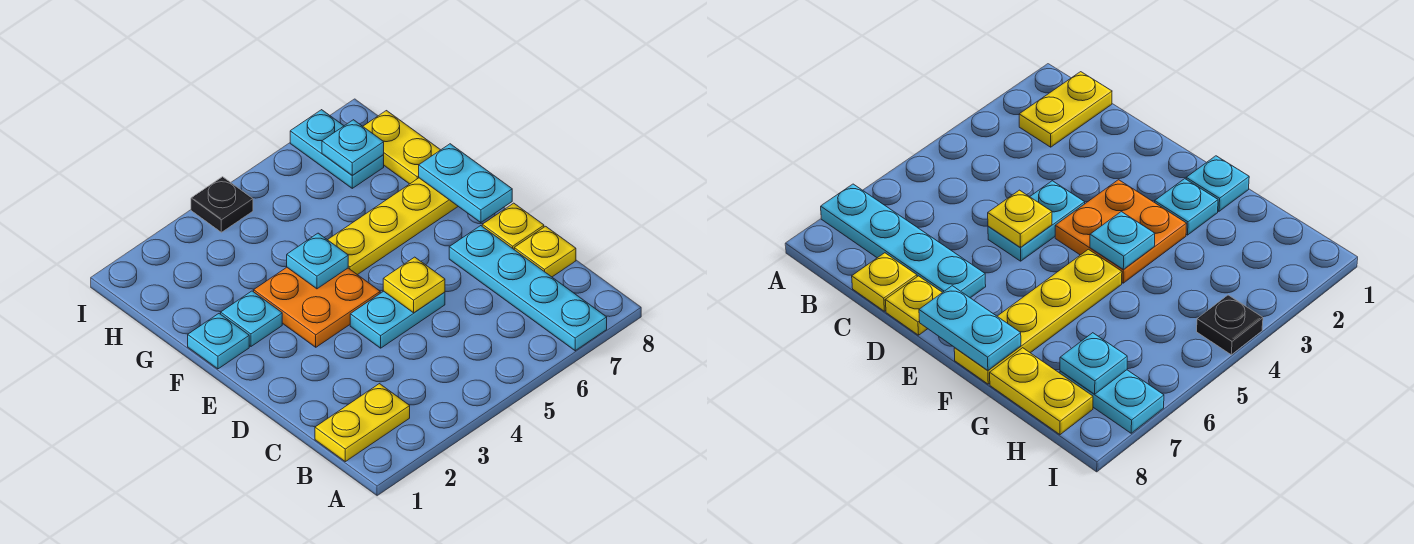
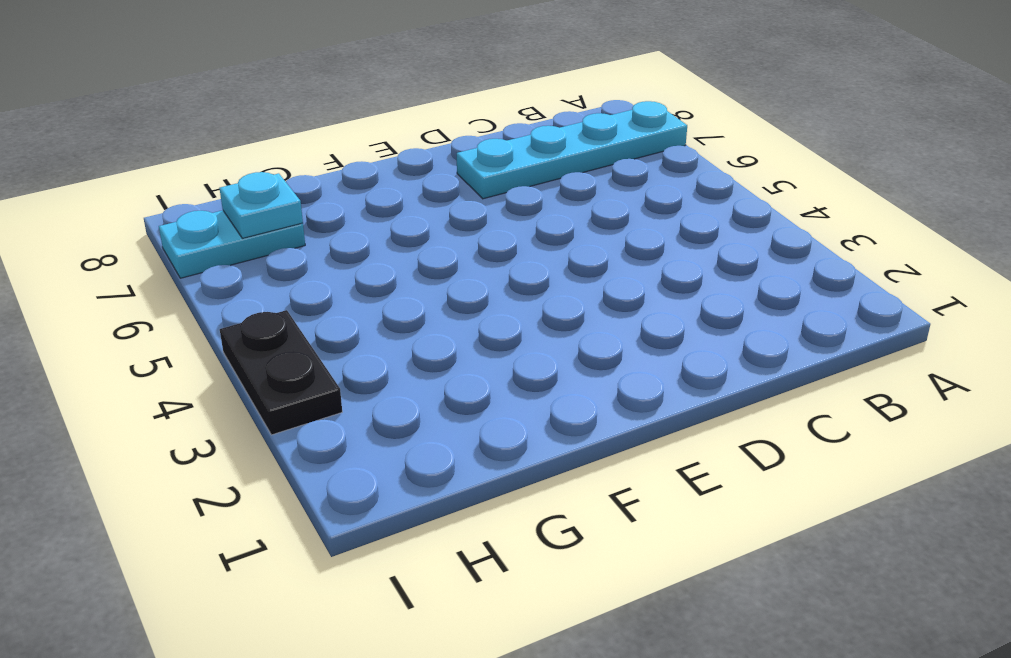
black plate I3:I4 level 1 -> black plate I4 level 1
none -> yellow plate B1:B2 level 1
none -> yellow plate C8 level 1
none -> cyan plate D4:D5 level 1

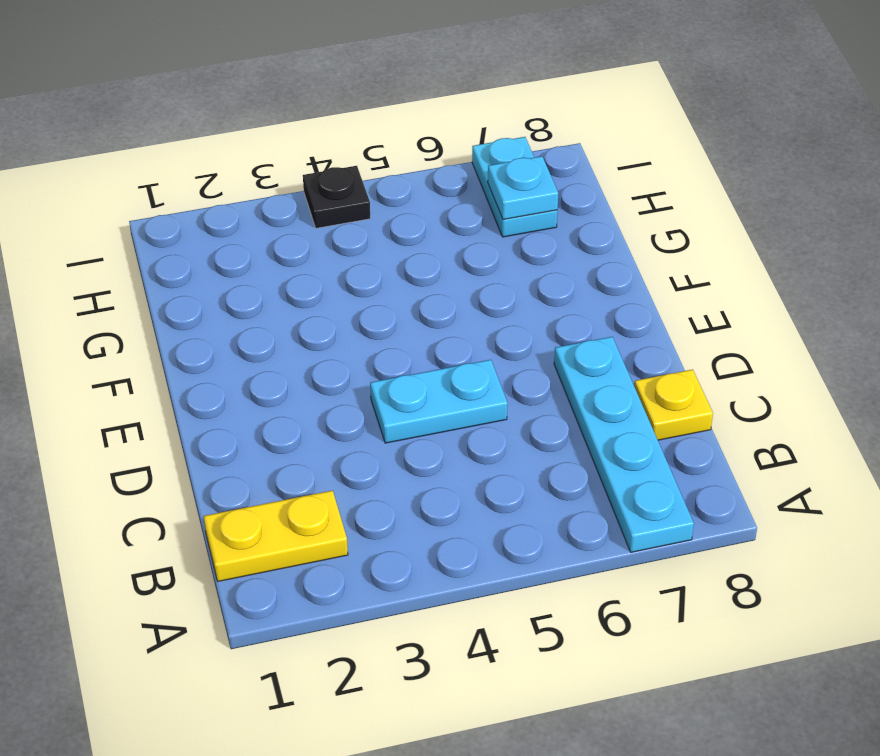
none -> yellow plate D8 level 1
none -> orange plate E3:F4 level 1
none -> cyan plate F1 level 1

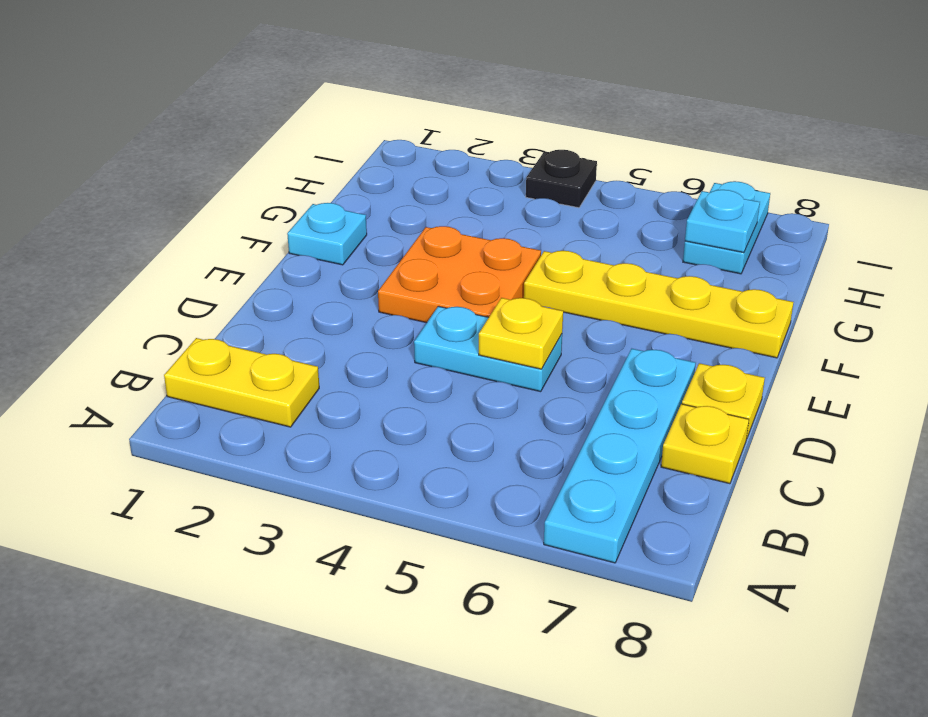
none -> cyan plate F2 level 1
none -> yellow plate G8:H8 level 1
none -> cyan plate E8:F8 level 2

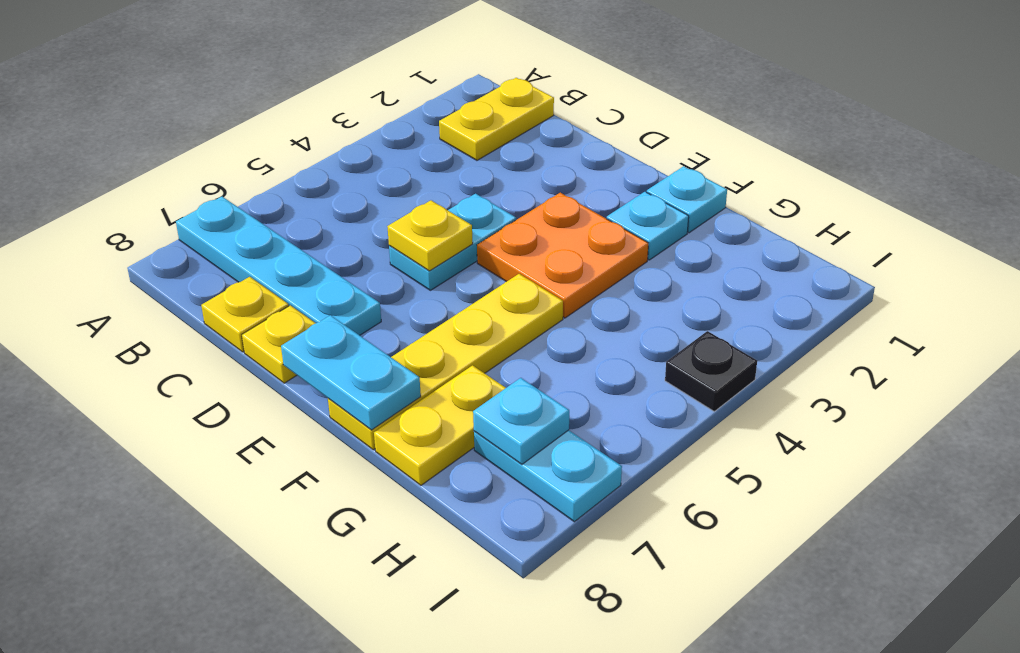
yellow plate G7:G8 level 1 -> yellow plate G8:H8 level 1
none -> cyan plate F4 level 2

